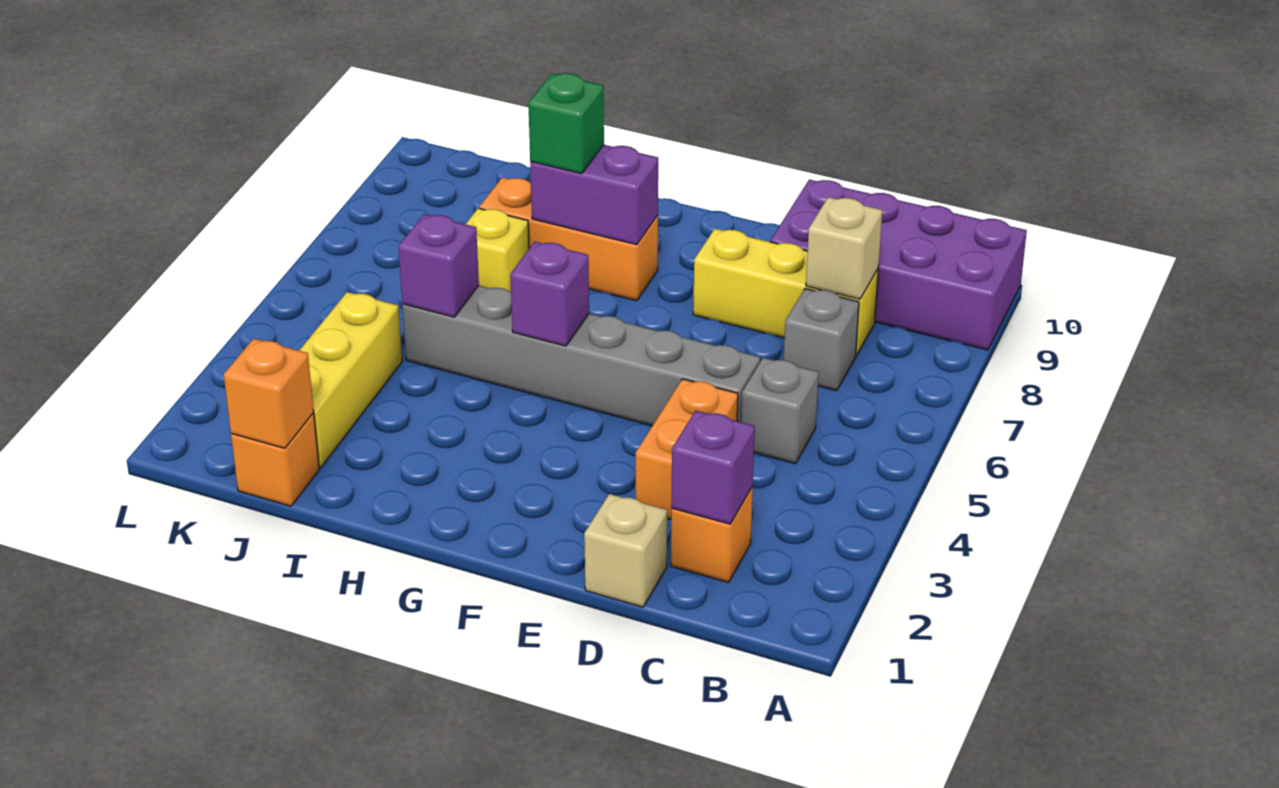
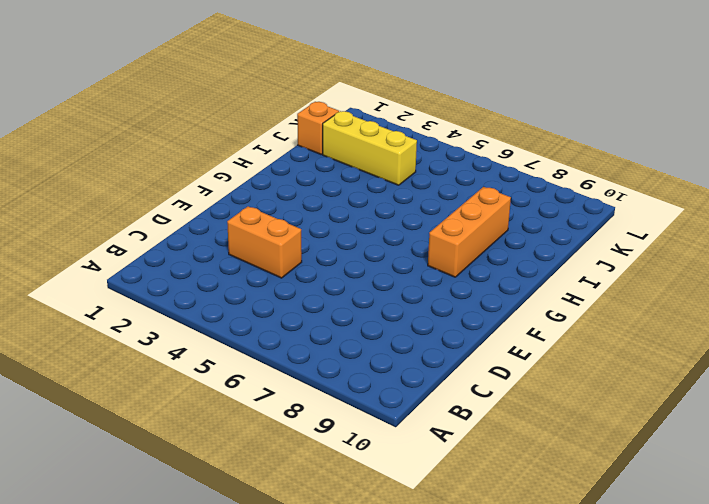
none -> purple brick A9:D10 level 1
none -> orange brick C2 level 1
none -> grey brick C5 level 1

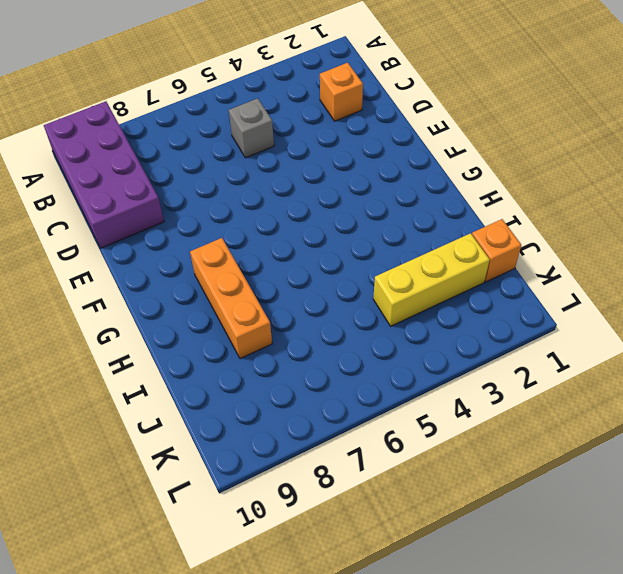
none -> grey brick C7 level 1
none -> yellow brick C8:E8 level 1
none -> tan brick D1 level 1

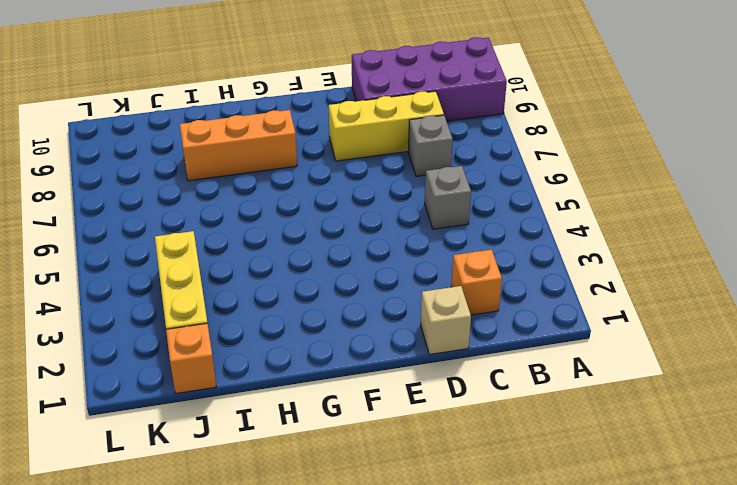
none -> orange brick D3:D4 level 1
none -> grey brick D5:I5 level 1
none -> yellow brick I7 level 1

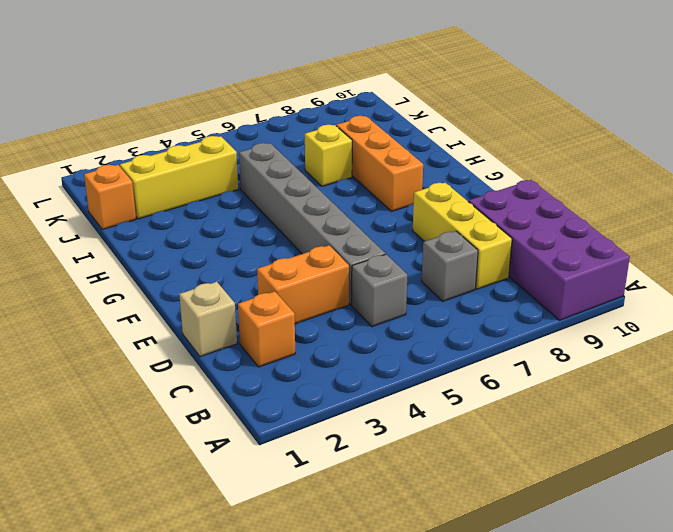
none -> purple brick C2 level 2
none -> tan brick C8 level 2
none -> purple brick G5 level 2

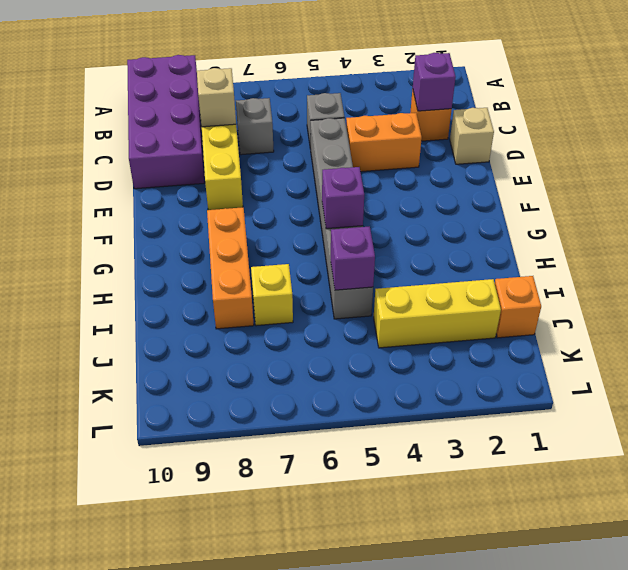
none -> purple brick G8:H8 level 2
none -> orange brick J1 level 2
none -> green brick H8 level 3

